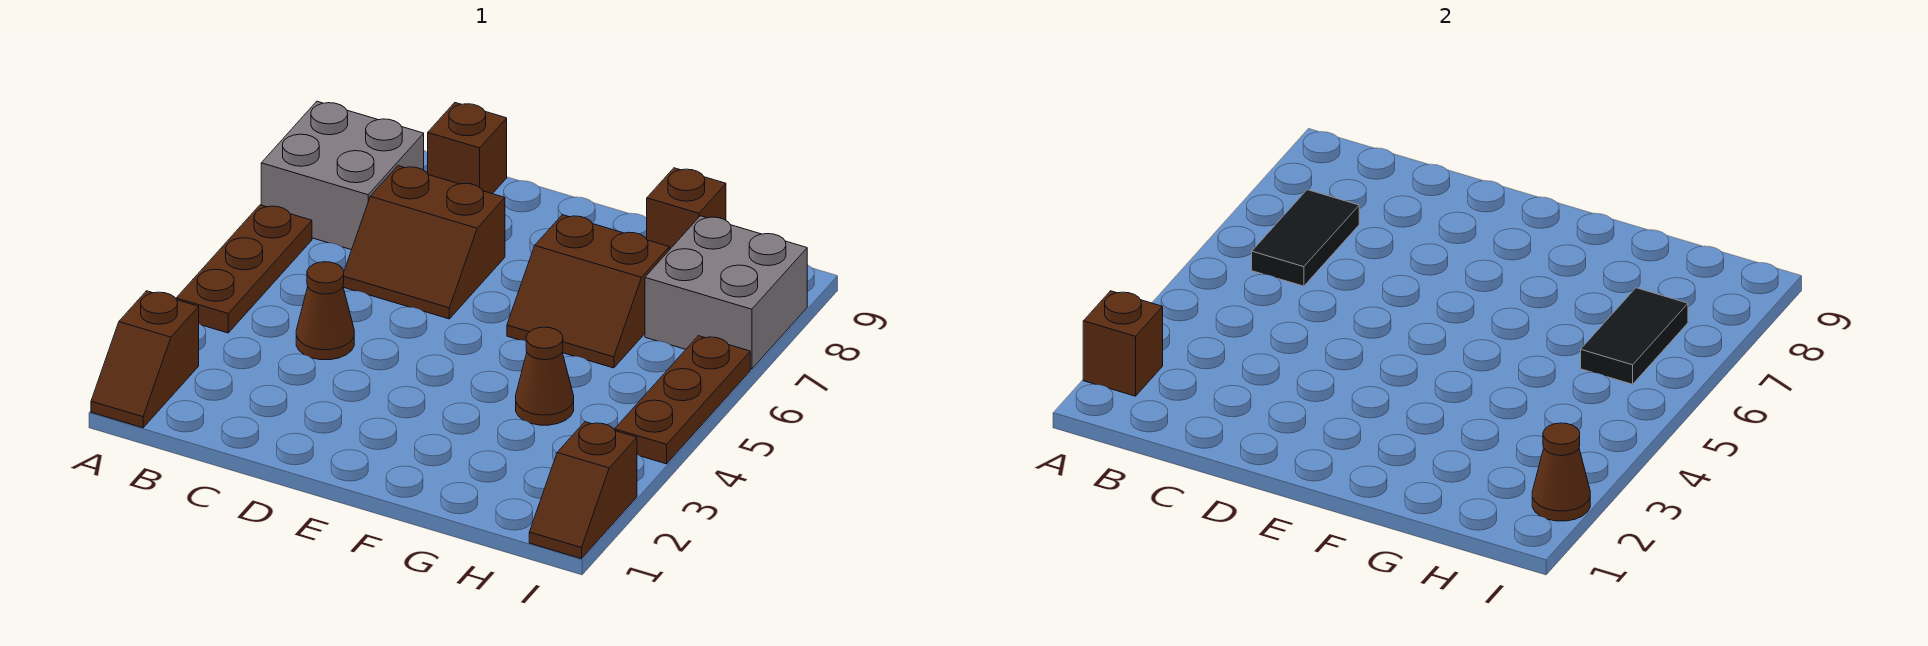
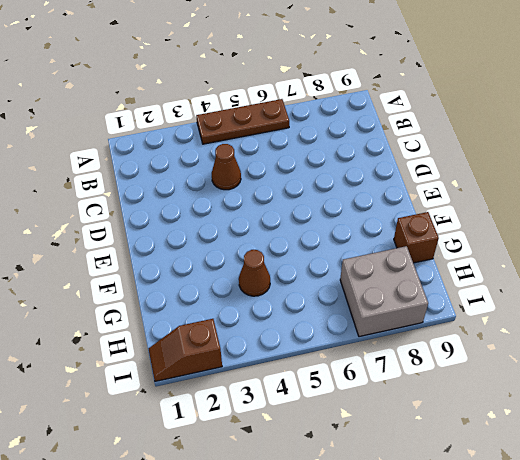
none -> brown slope A1:A2 level 1 top 2
none -> grey brick A7:B8 level 1
none -> brown slope C6:D7 level 1 top 7

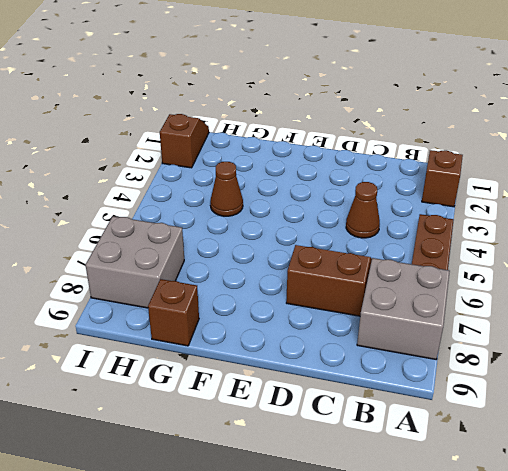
none -> brown brick C9 level 1
none -> brown slope F6:G7 level 1 top 7
none -> brown plate I4:I6 level 1

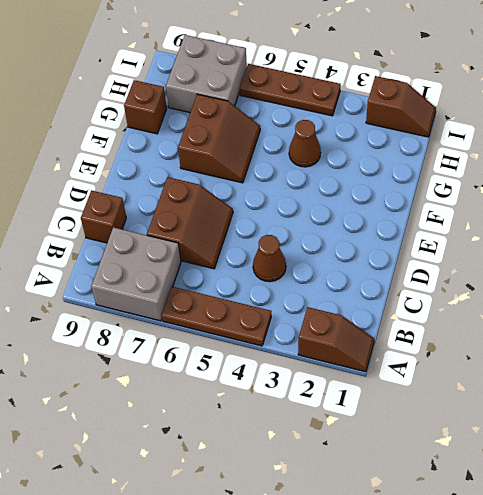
none -> brown brick A2 level 2
none -> black tile B6:B7 level 2
none -> black tile H6:H7 level 2

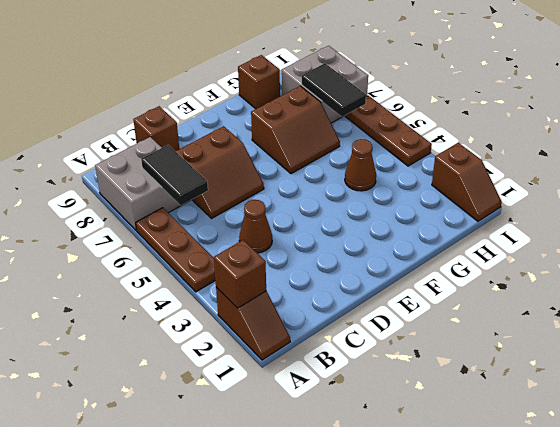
none -> brown cone I2 level 2

